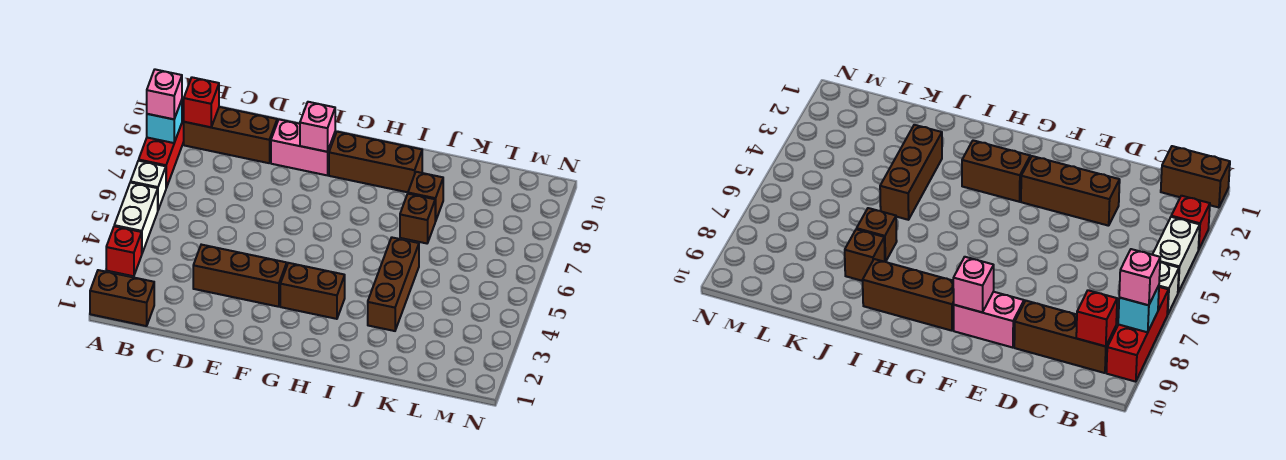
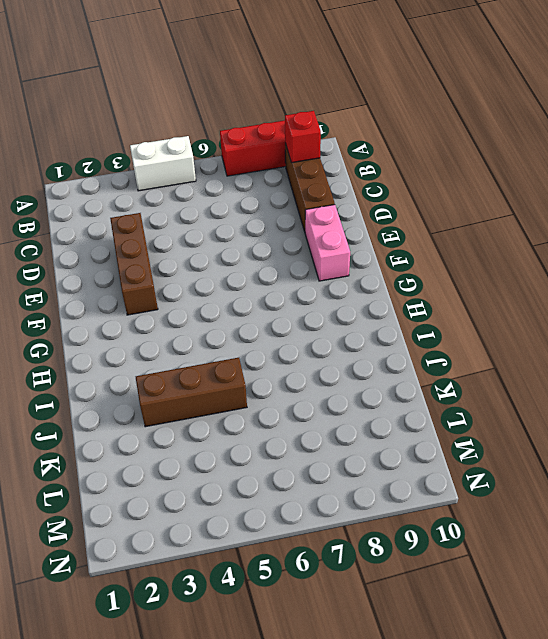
none -> brown brick A1:B1 level 1
none -> red brick A3 level 1
none -> white brick A6 level 1

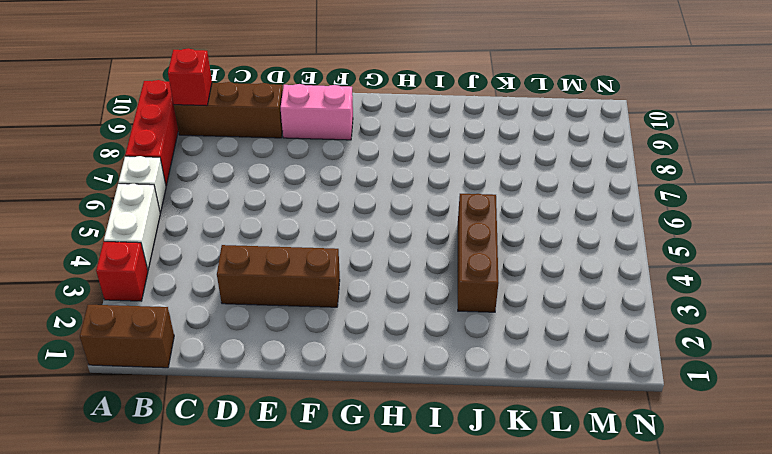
none -> brown brick G3:H3 level 1
none -> brown brick G9:I9 level 1
none -> brown brick J7 level 1

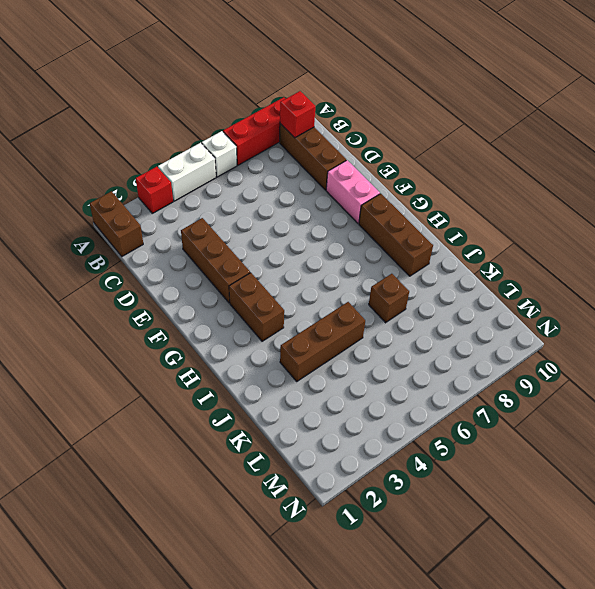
none -> brown brick J8 level 1
none -> cyan brick A8 level 2
none -> pink brick F9 level 2

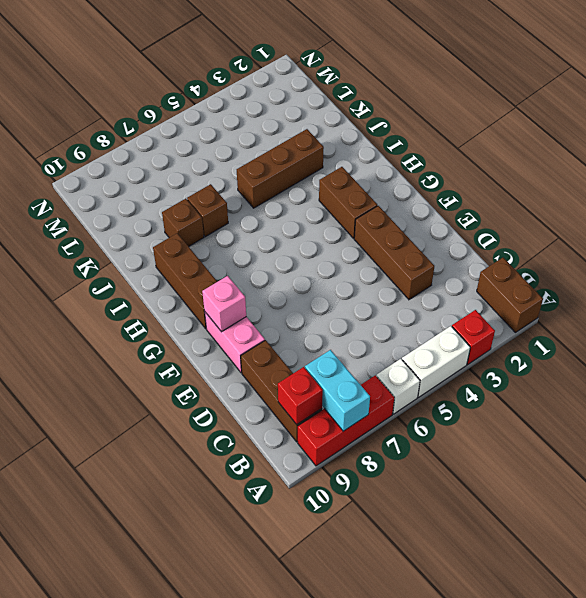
cyan brick A8:B8 level 2 -> cyan brick A8 level 2
none -> pink brick A8 level 3

